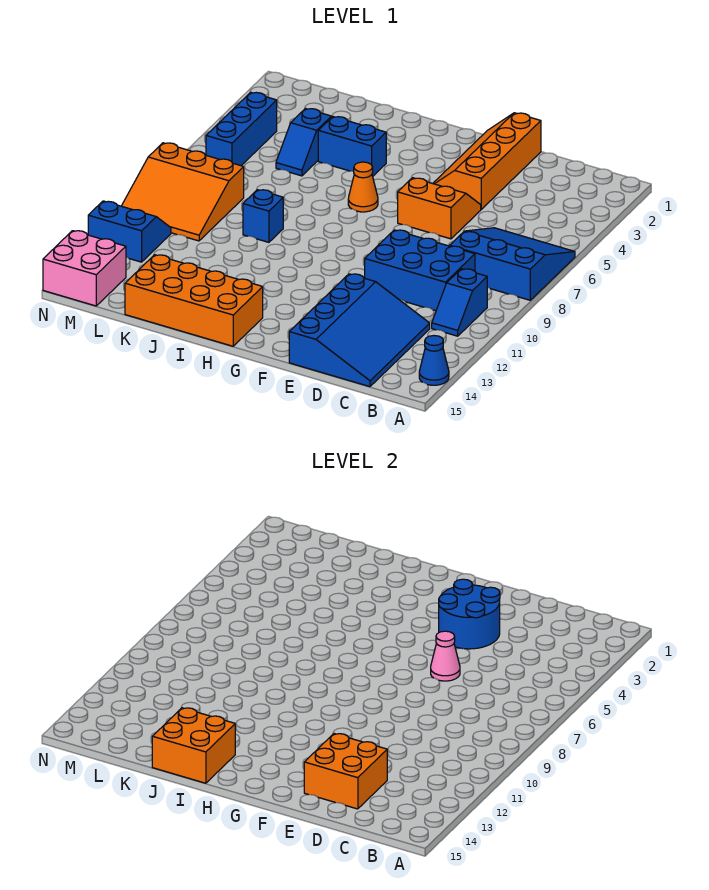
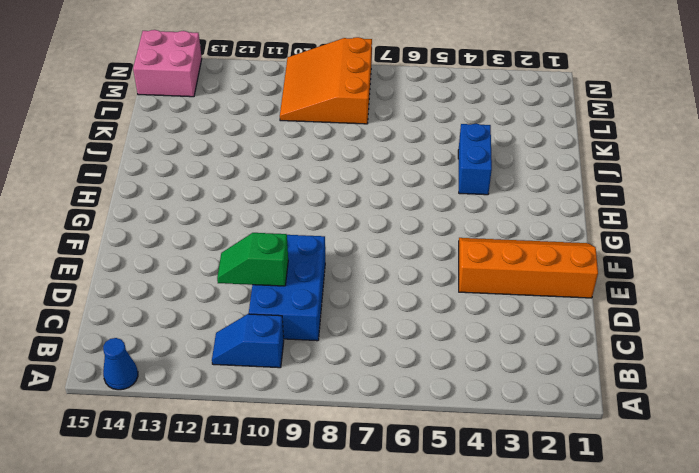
green slope D10:D11 level 2 top 10 -> none
none -> blue slope A6:C8 level 1 top 8
none -> blue slope C12:E15 level 1 top E
none -> orange slope E5:F6 level 1 top 6

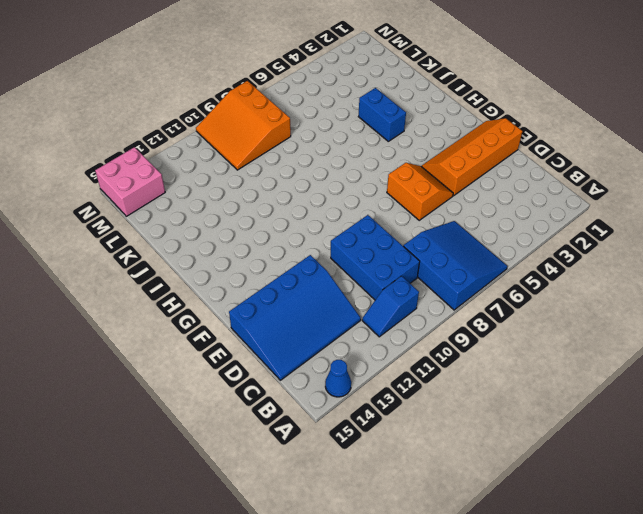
none -> orange cone H6 level 1
none -> orange brick H14:K15 level 1
none -> blue brick J9 level 1

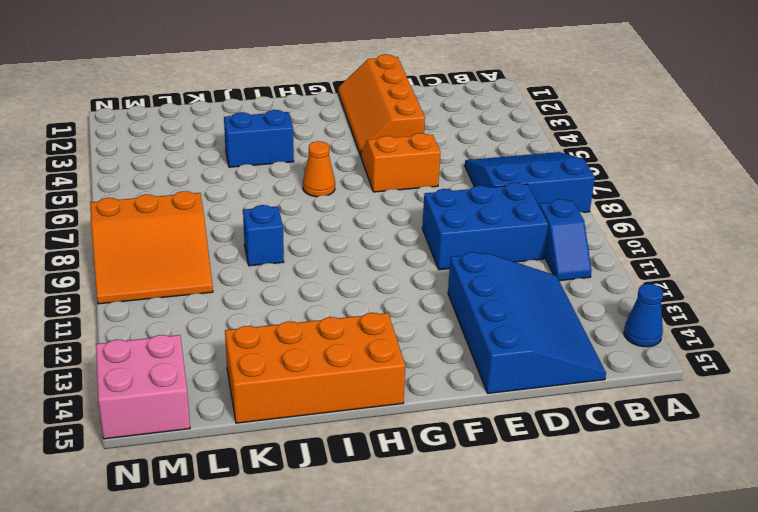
none -> blue slope K4:K5 level 1 top 4
none -> blue brick M4:M6 level 1
none -> blue slope M11:N12 level 1 top 12

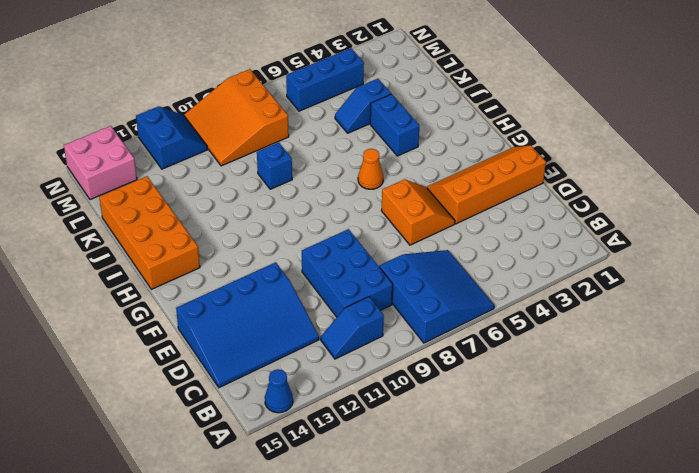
none -> orange brick D13:E14 level 2
none -> blue round brick E3:F4 level 2
none -> pink cone E6 level 2

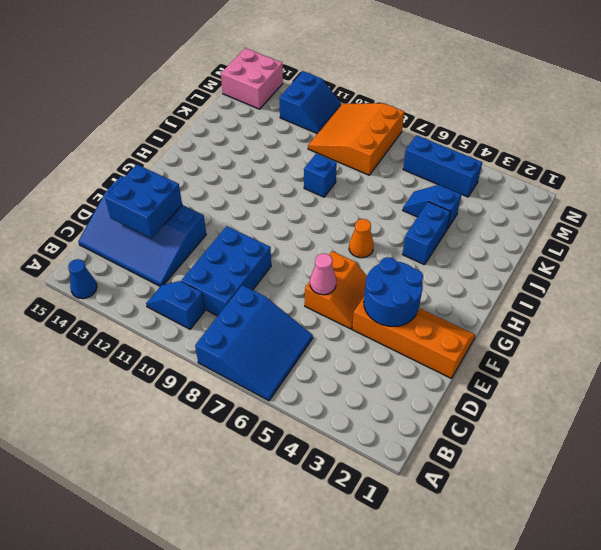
blue brick D13:E14 level 2 -> orange brick D13:E14 level 2
none -> orange brick H14:K15 level 1
none -> orange brick I14:J15 level 2

